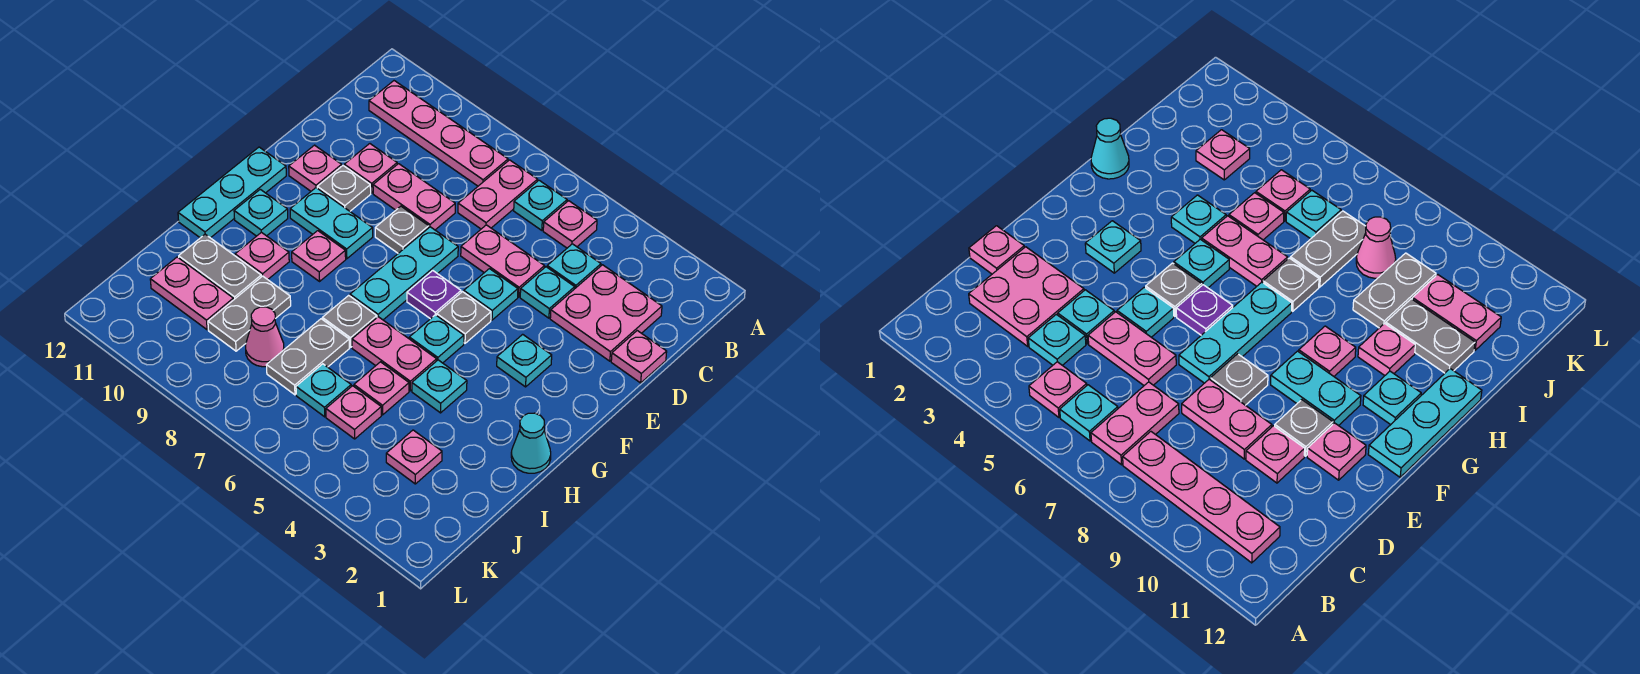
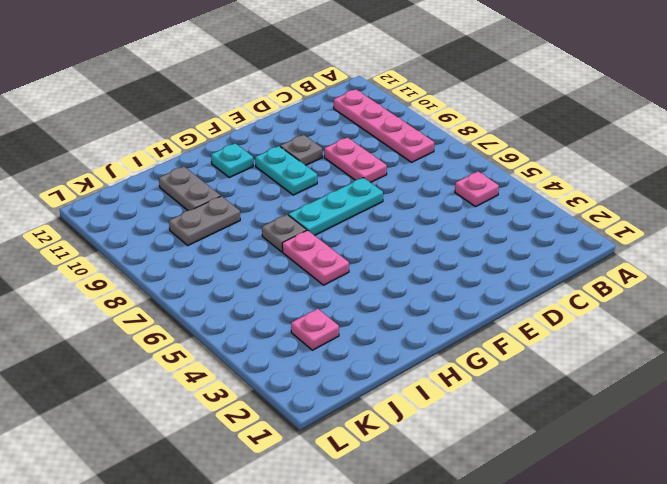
none -> cyan plate B6 level 1
none -> pink plate B7:C7 level 1
none -> pink plate C2:D3 level 1
none -> cyan plate C4 level 1

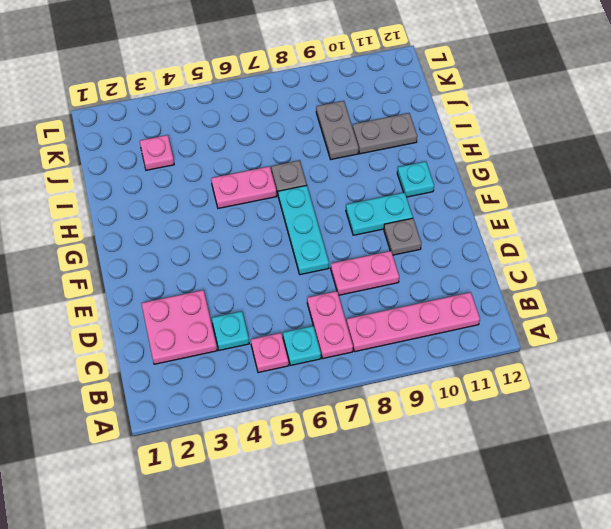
none -> pink plate D1 level 1
none -> cyan plate D4 level 1
none -> pink plate D5:D6 level 1
none -> pink plate D10 level 1

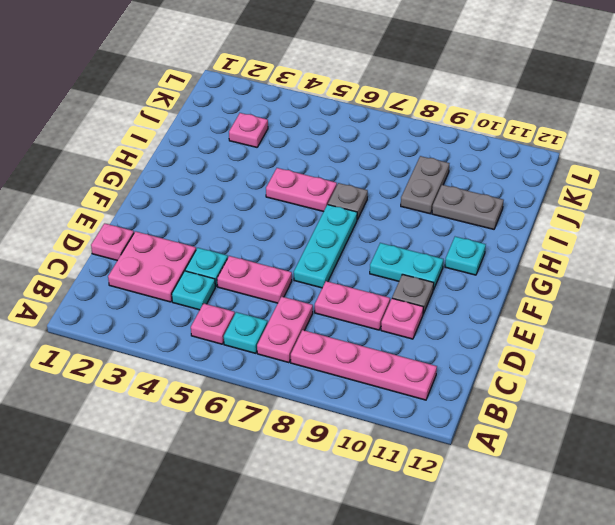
none -> cyan plate E5 level 1
none -> grey plate E8 level 1
none -> pink plate E11 level 1
none -> cyan plate F3 level 1

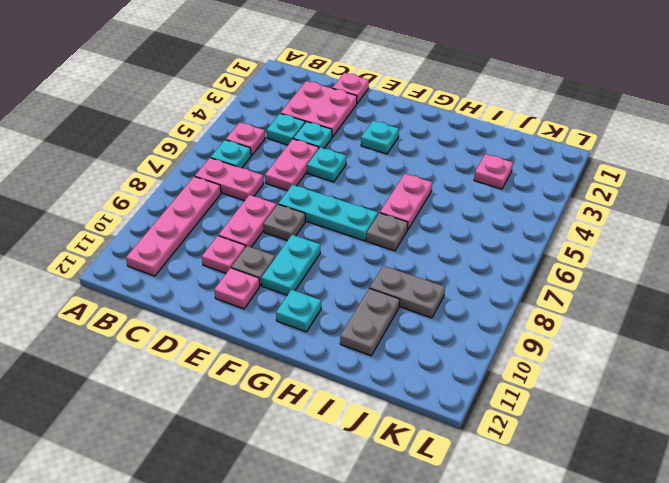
none -> grey plate F5 level 1
none -> purple plate F6 level 1
none -> cyan plate F12:H12 level 1
none -> cyan plate G5 level 1

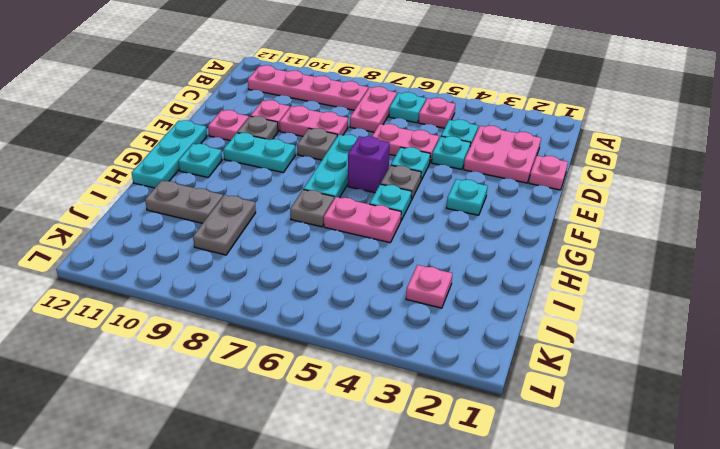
purple brick F6 level 1 -> purple plate F6 level 1
none -> pink plate G9 level 1
none -> cyan cone H1 level 1
none -> cyan plate H4 level 1
none -> pink plate H10 level 1

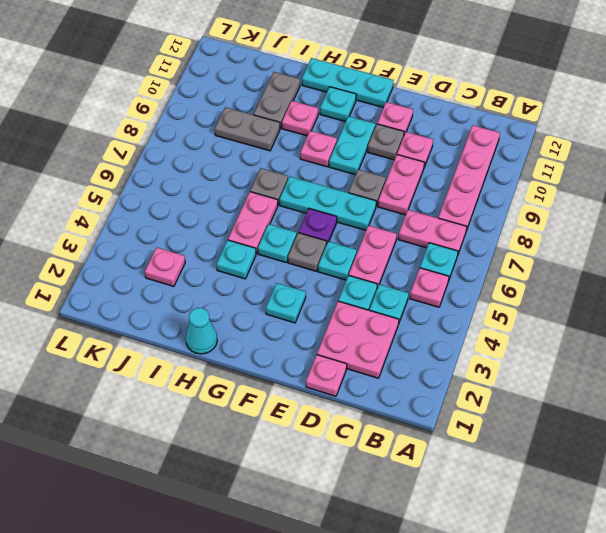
none -> pink plate I5 level 1
none -> grey plate I7:J7 level 1
none -> pink plate J5 level 1
none -> cyan plate J6 level 1

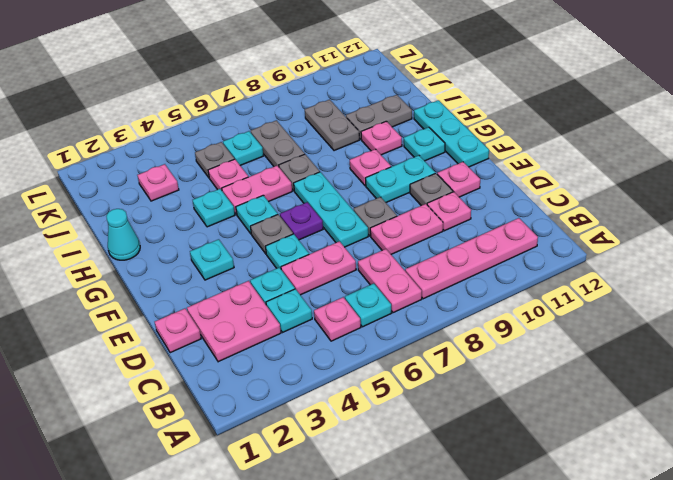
grey plate J5 level 1 -> pink plate J5 level 1
none -> pink cone J8 level 1
none -> pink plate J10:J11 level 1

